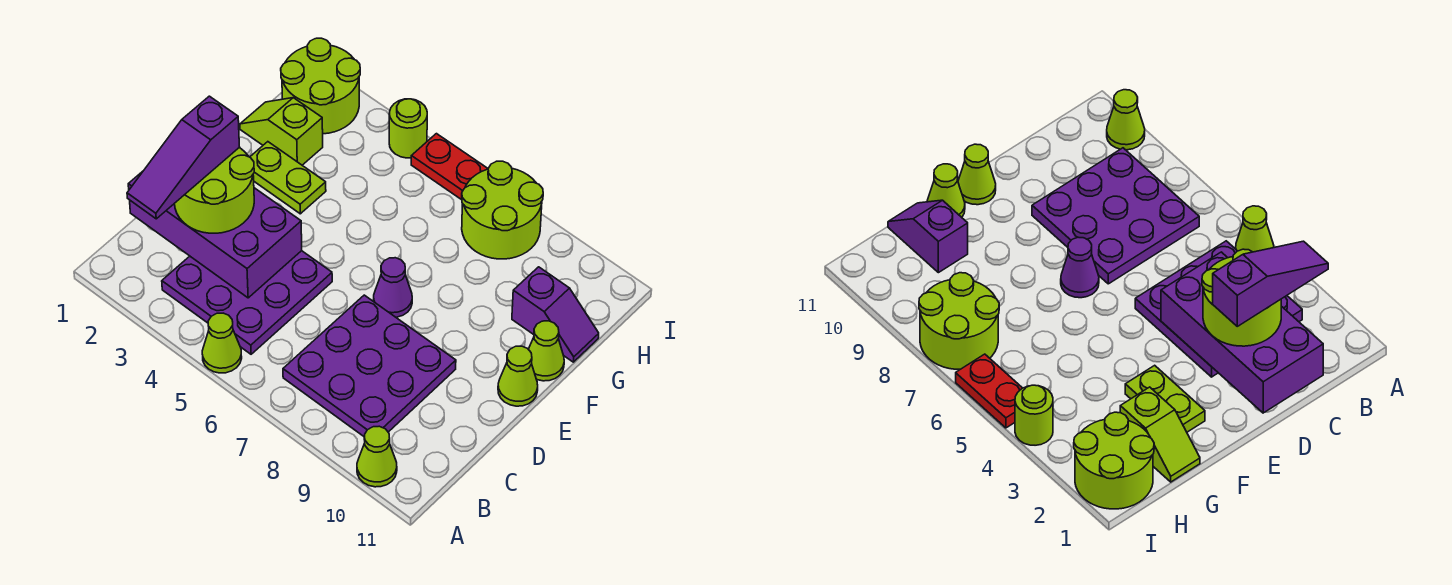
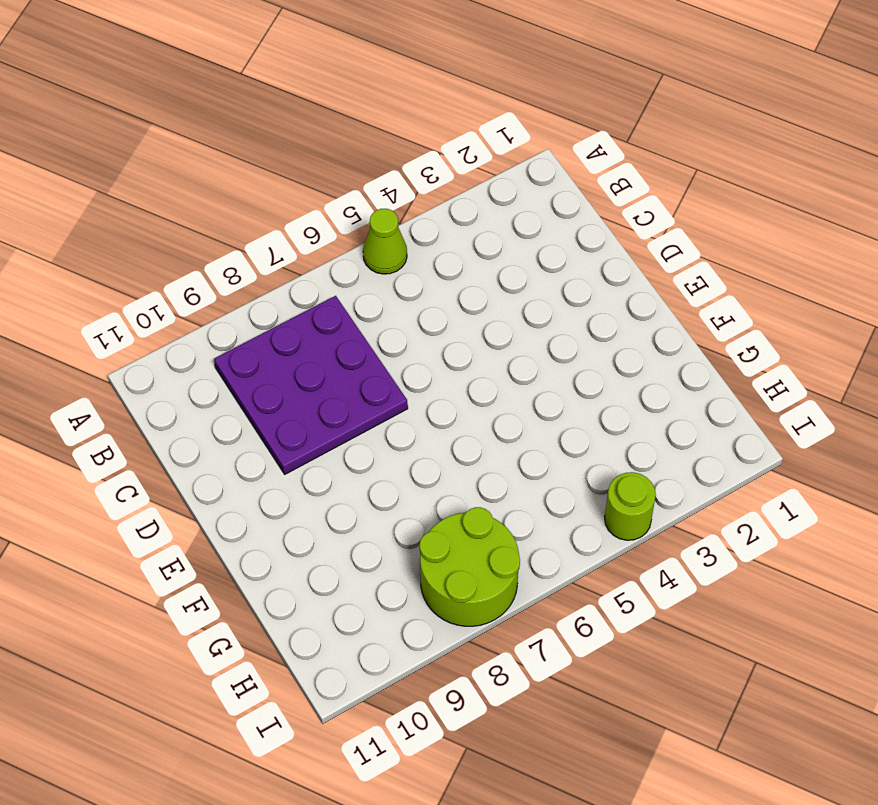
none -> lime cone A10 level 1
none -> purple plate B3:D5 level 1
none -> purple cone E7 level 1

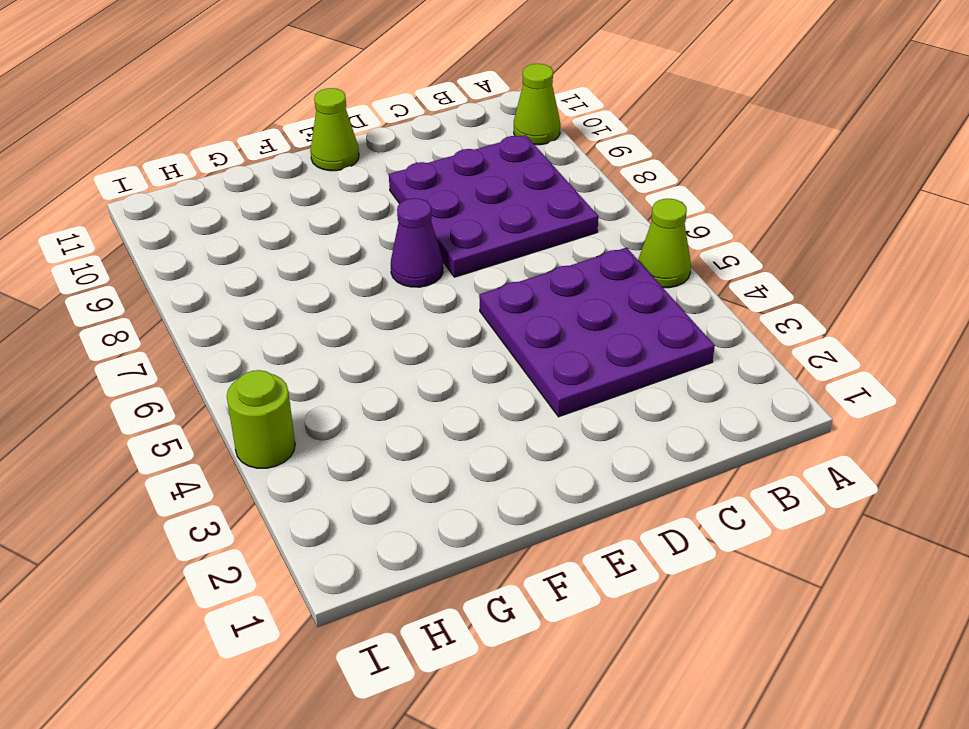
none -> lime plate F2:F3 level 1
none -> lime cone F11 level 1
none -> lime slope G1:G2 level 1 top 2

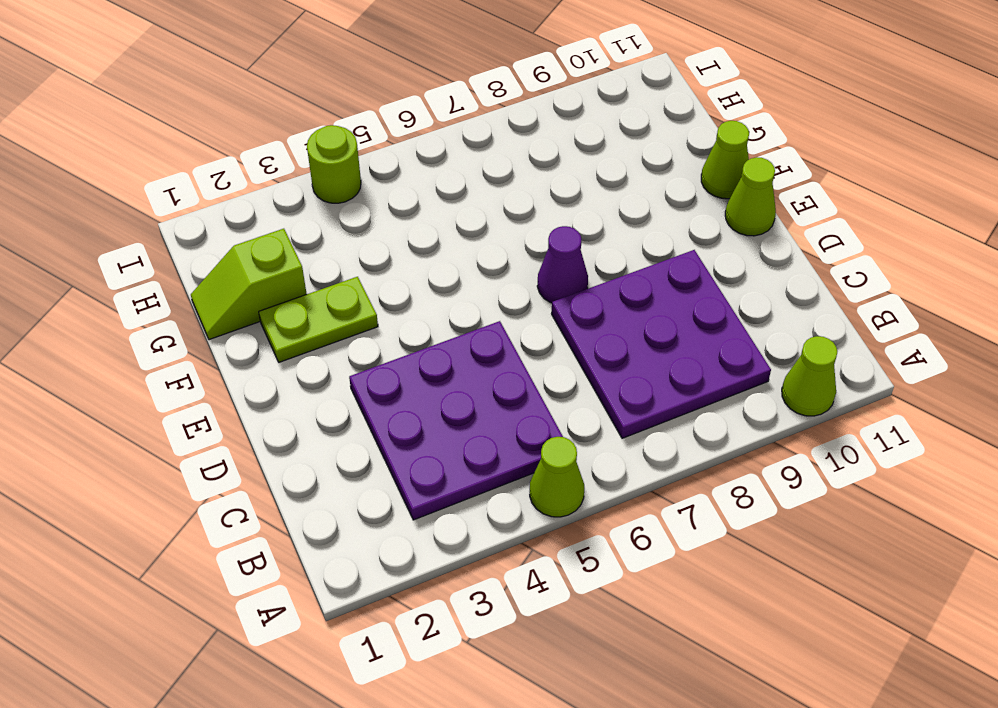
none -> purple slope G10:G11 level 1 top 10
none -> lime round brick H1:I2 level 1
none -> lime round brick H7:I8 level 1

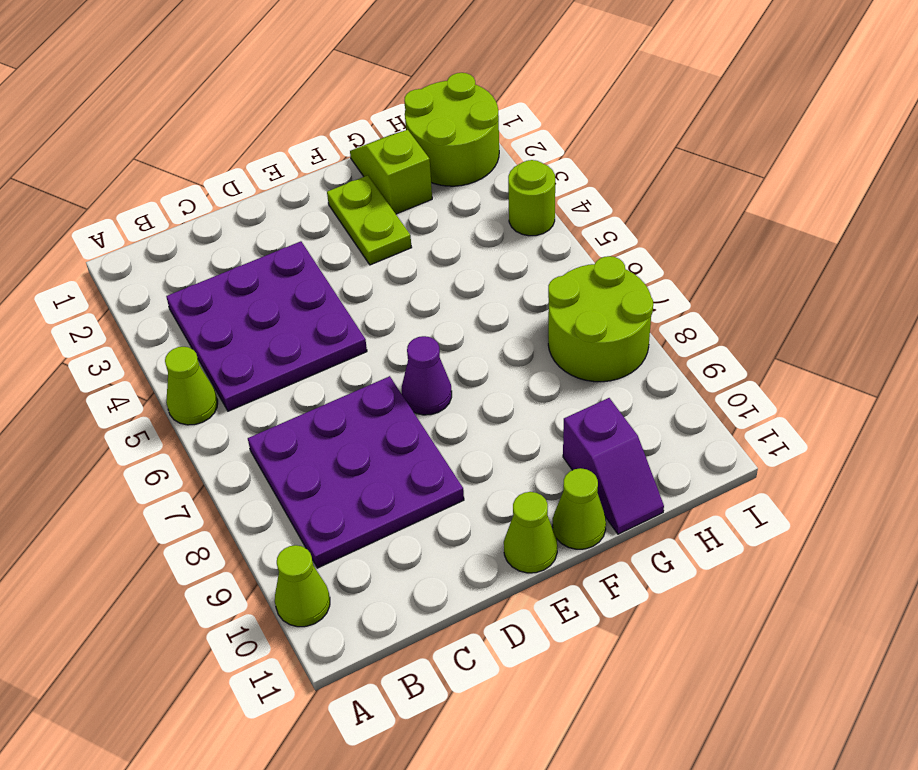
none -> red plate I5:I6 level 1
none -> purple brick C1:D4 level 2
none -> lime round brick C2:D3 level 3

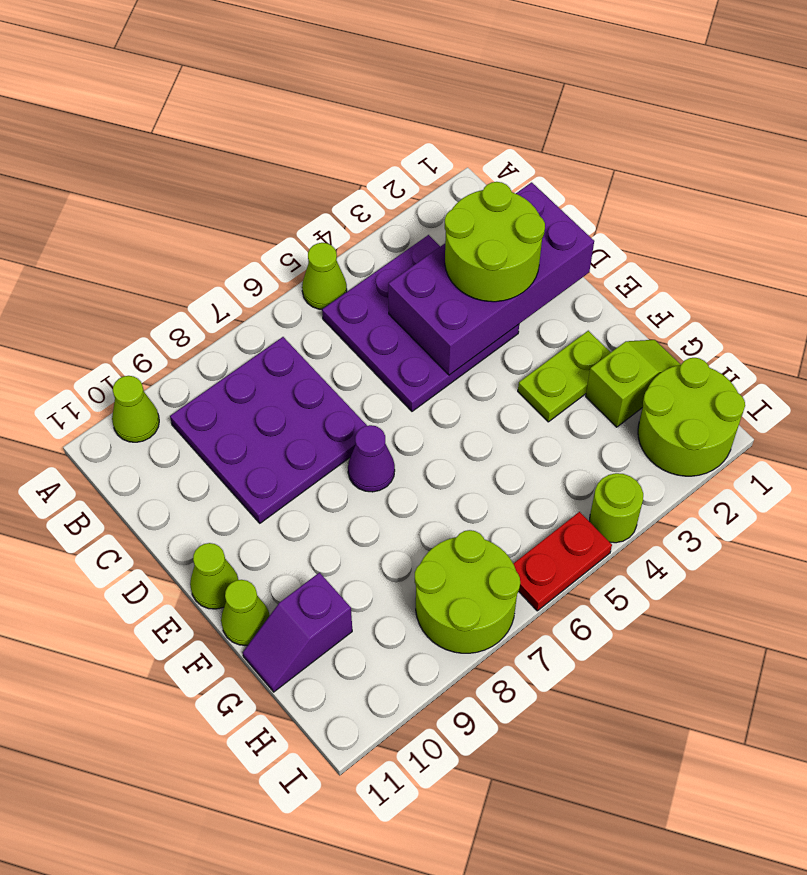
none -> purple slope B2:D2 level 4 top D

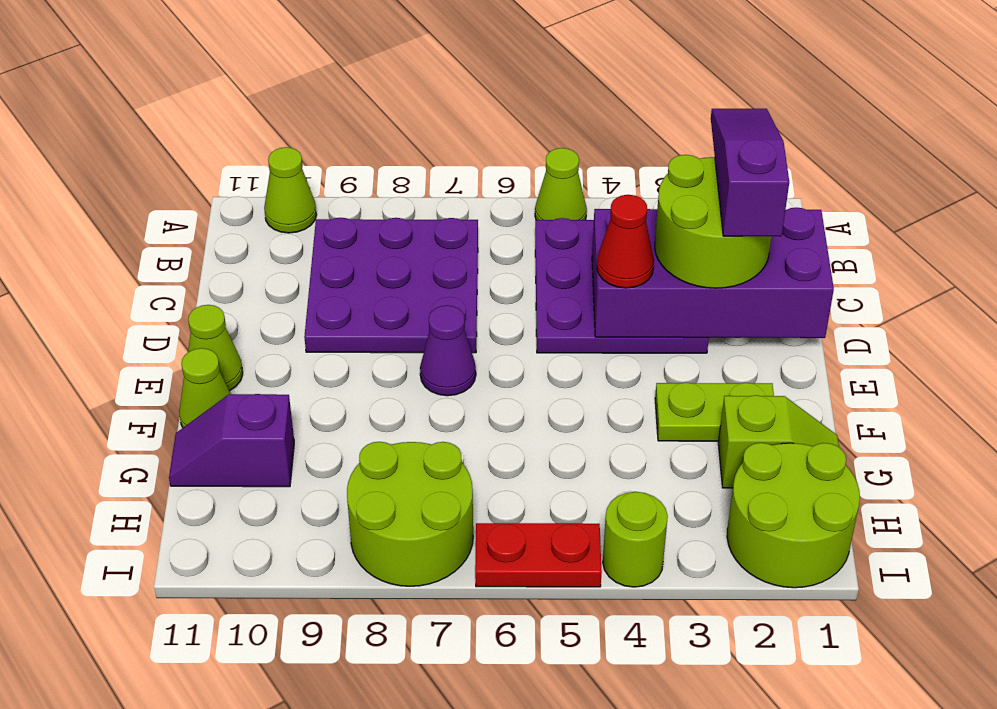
red cone D4 level 3 -> none

